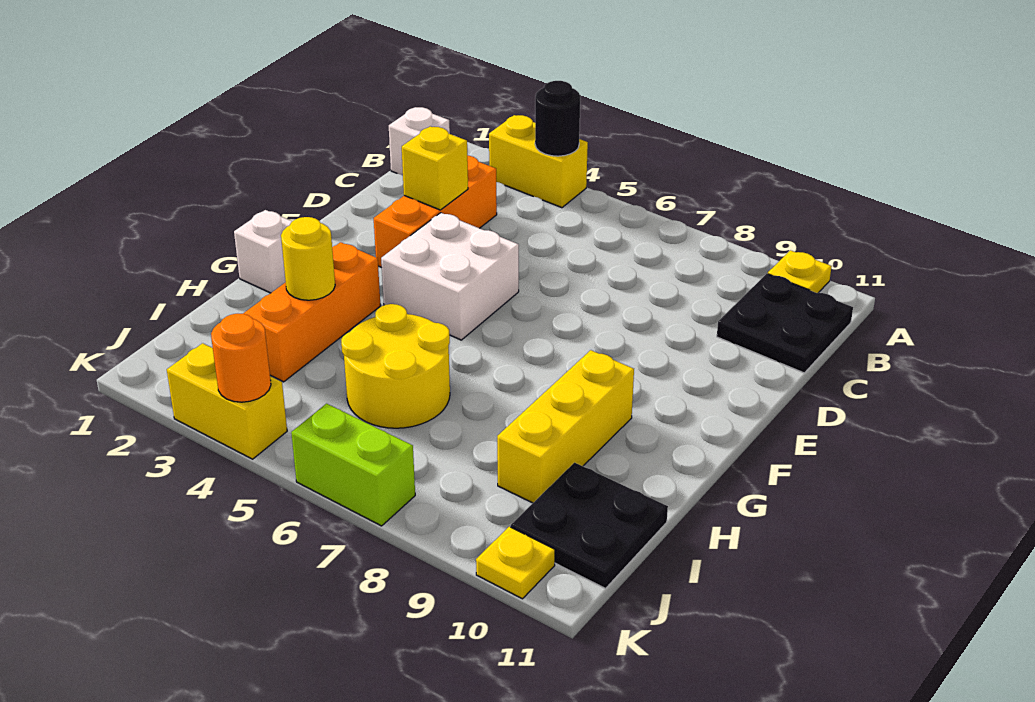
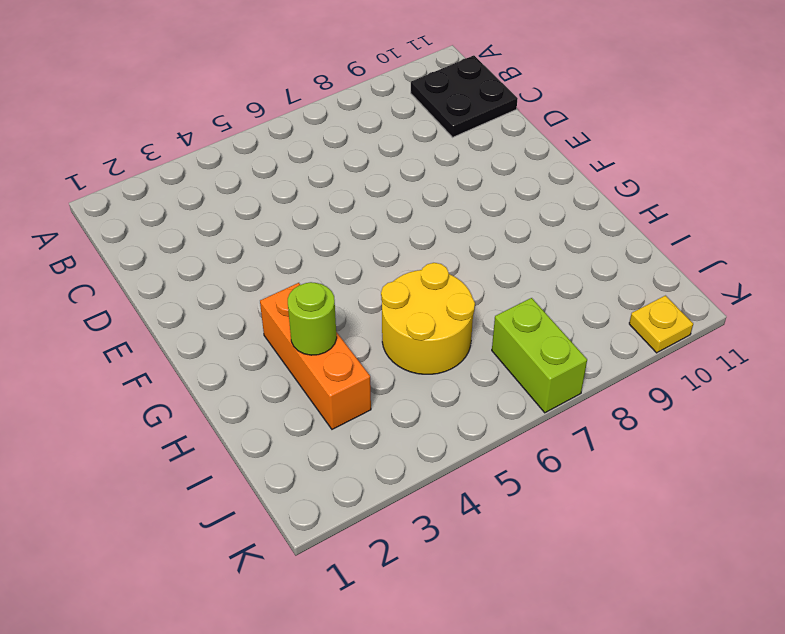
lime round brick H3 level 2 -> yellow round brick H3 level 2
lime brick J7:K7 level 1 -> lime brick K6:K7 level 1
none -> yellow brick A3:A4 level 1
none -> yellow plate A10 level 1
none -> white brick B1 level 1

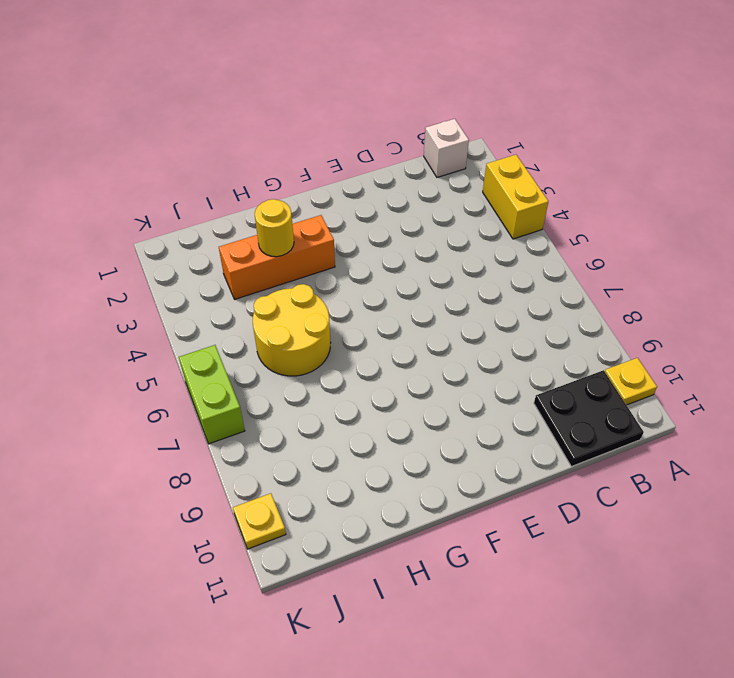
none -> orange brick C3:E3 level 1
none -> white brick E4:F5 level 1
none -> white brick G1 level 1

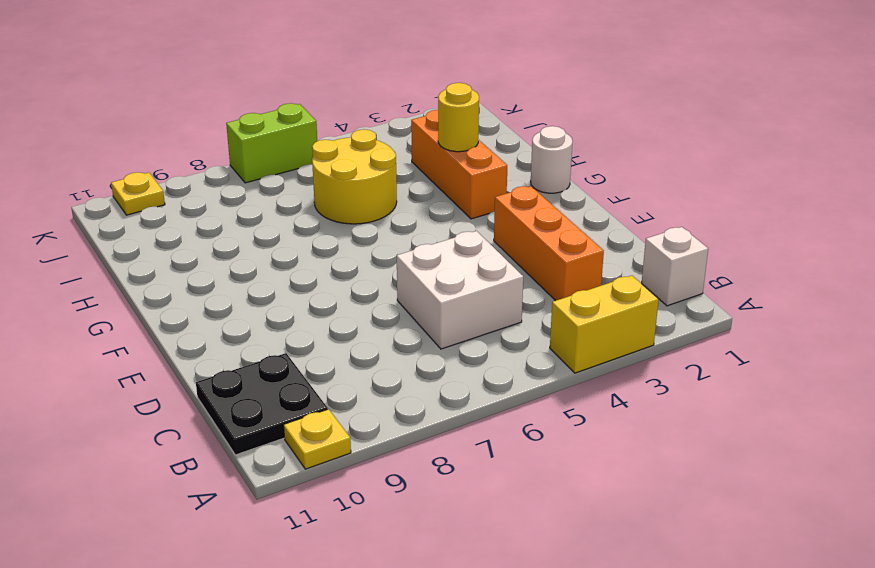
white brick C5:D6 level 1 -> white brick E4:F5 level 1
white round brick G1 level 1 -> white brick G1 level 1
none -> yellow brick G9:I9 level 1
none -> black plate I10:J11 level 1
none -> yellow brick K3:K4 level 1

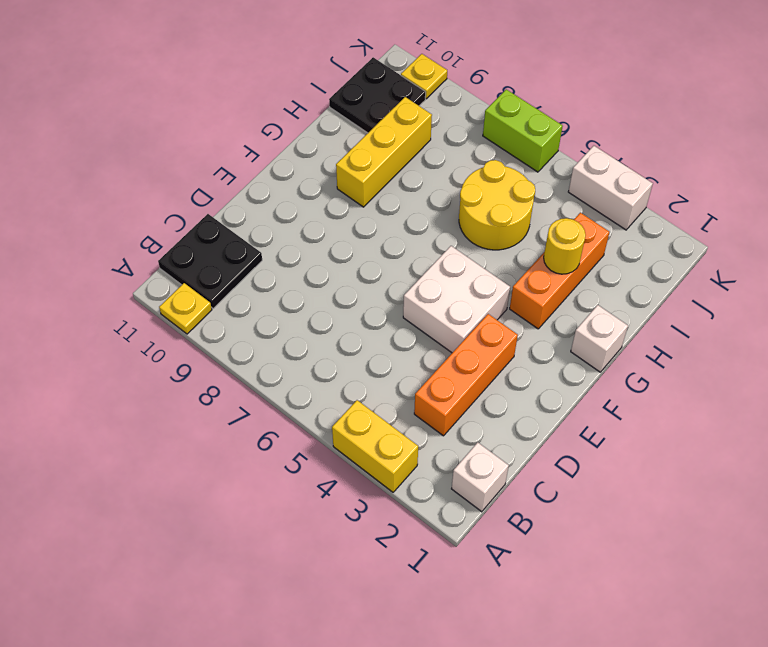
white brick K3:K4 level 1 -> yellow brick K3:K4 level 1
none -> black round brick A4 level 2
none -> yellow brick D3 level 2
none -> orange round brick K4 level 2

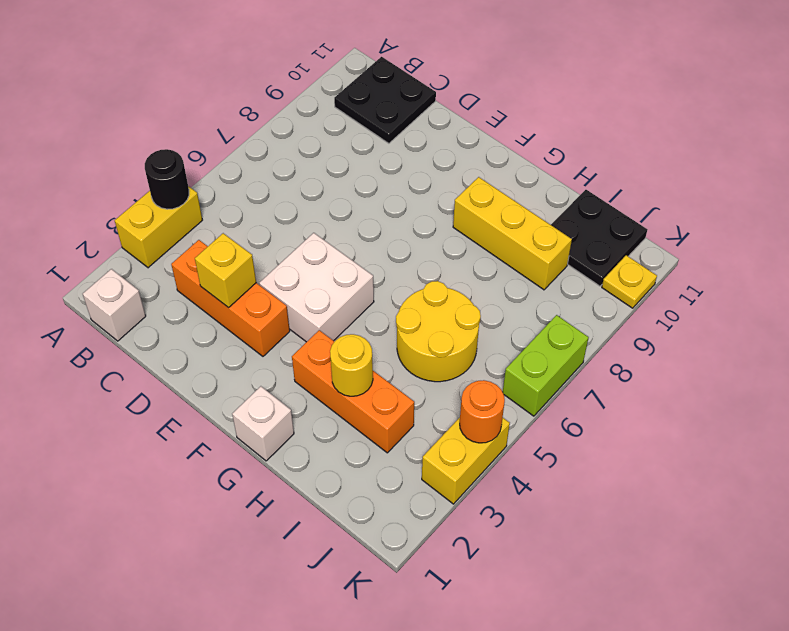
none -> yellow plate A10 level 1

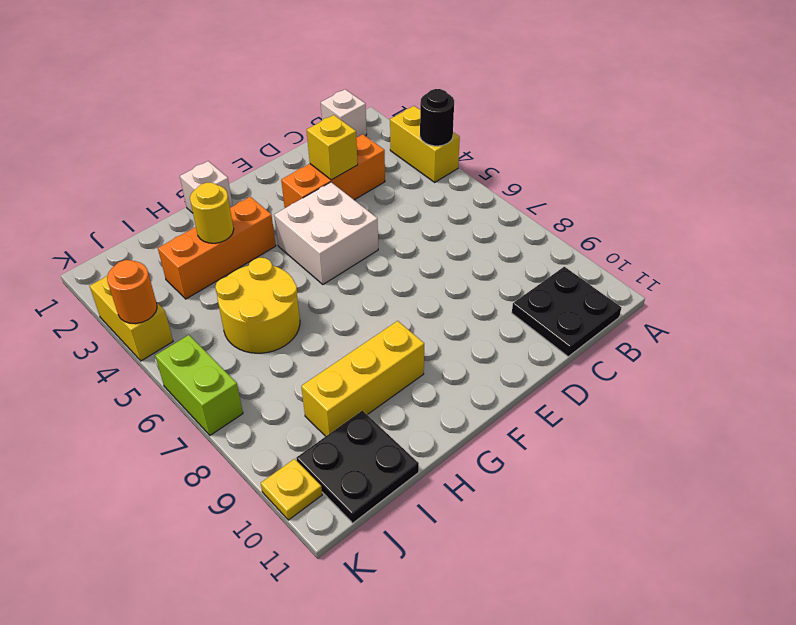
none -> yellow plate A10 level 1

